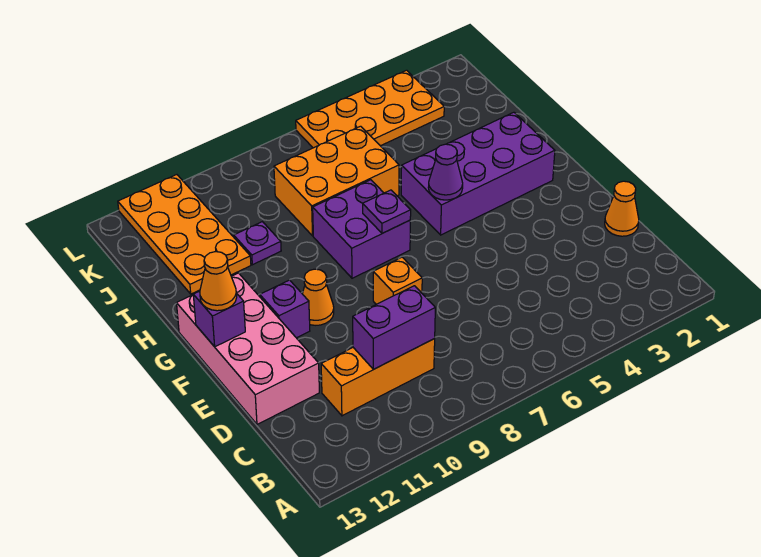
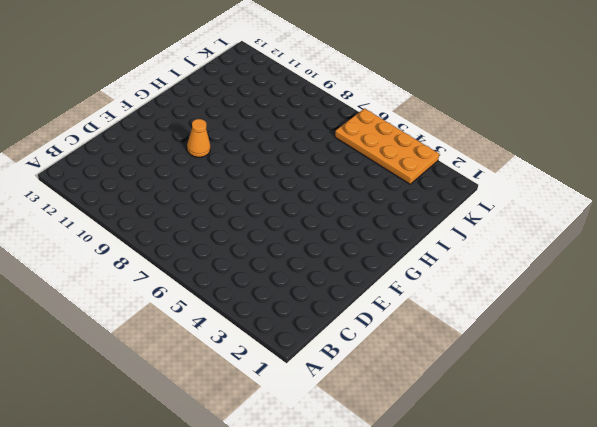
none -> orange brick C9:C11 level 1
none -> orange cone D1 level 1
none -> pink brick D12:G13 level 1

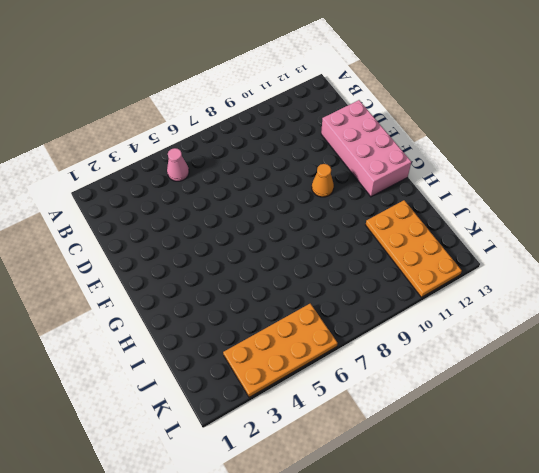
pink cone B5 level 1 -> none
none -> orange brick C9:C11 level 1
none -> orange cone D1 level 1
none -> orange brick E8 level 1

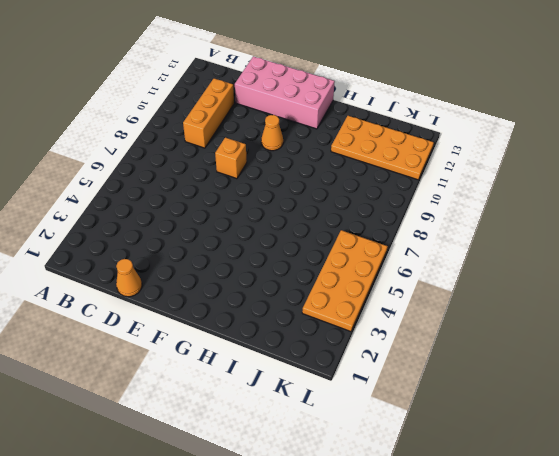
none -> purple brick F11 level 1
none -> purple brick G2:H5 level 1
none -> purple brick G7:H8 level 1

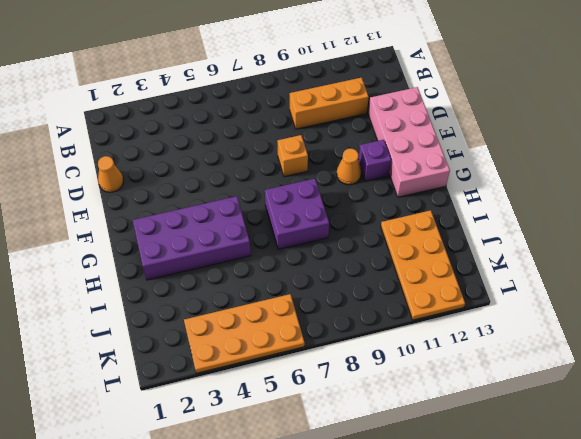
none -> orange brick I6:J8 level 1
none -> purple plate I10 level 1
none -> purple brick C9:C10 level 2

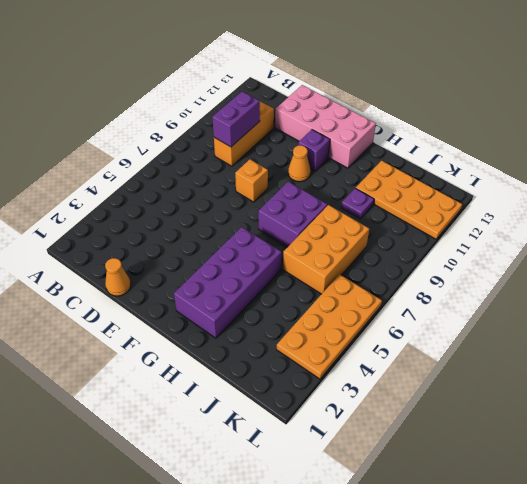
none -> purple brick F13 level 2
none -> purple cone G5 level 2
none -> purple plate G7 level 2

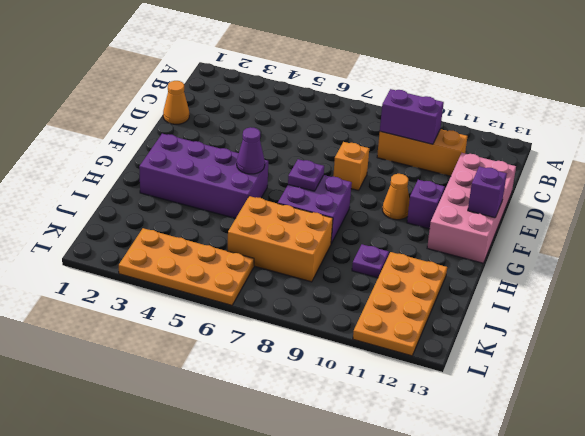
none -> orange cone F13 level 3

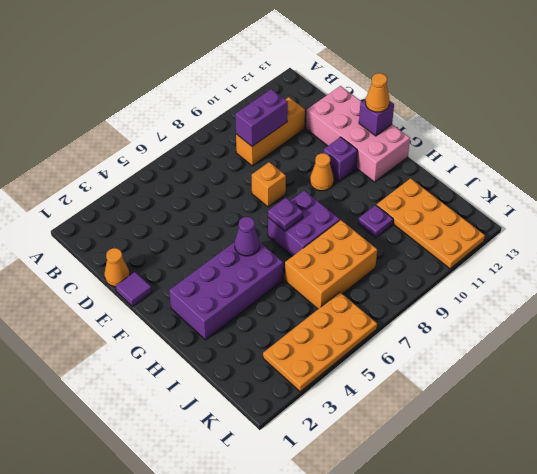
purple tile E1 level 1 -> none

